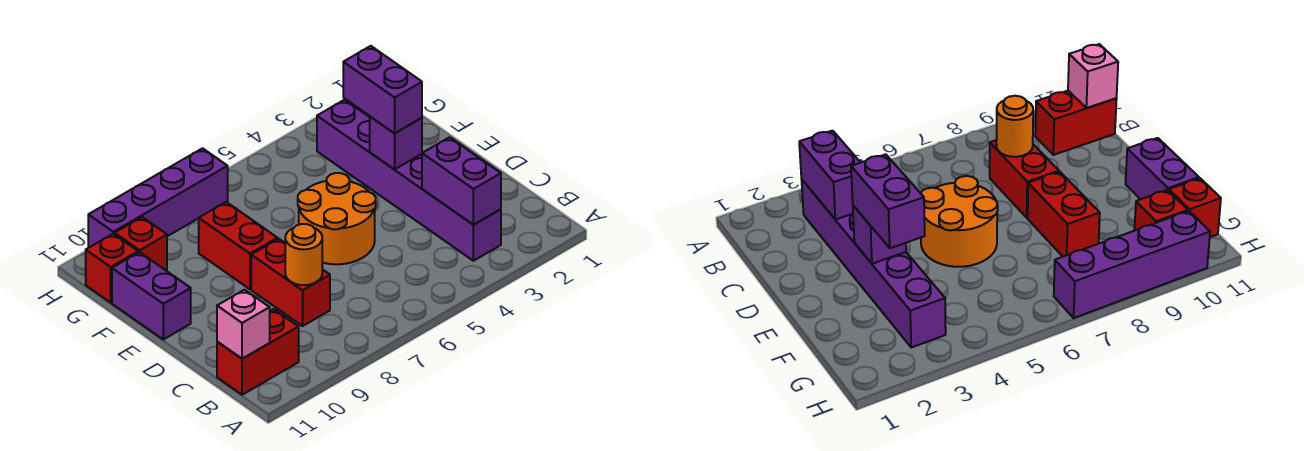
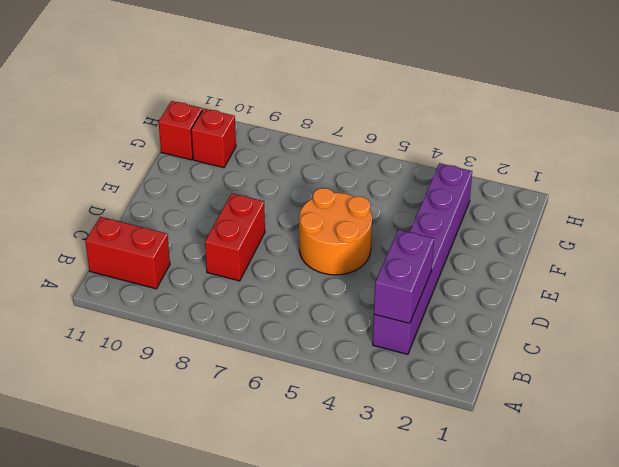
none -> red brick E8:F8 level 1
none -> purple brick E11:F11 level 1
none -> purple brick H7:H10 level 1

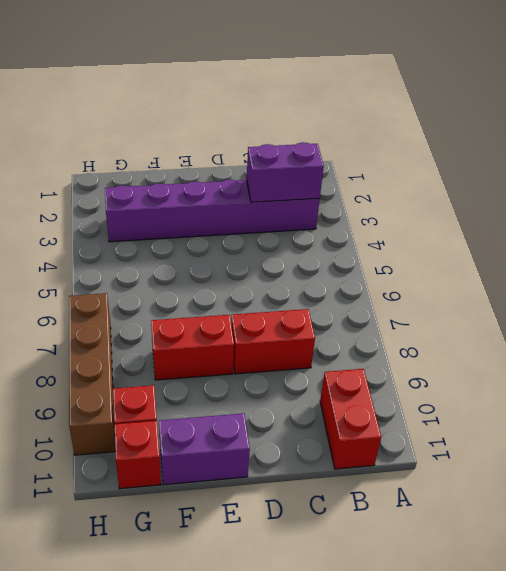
brown brick H7:H10 level 1 -> purple brick H7:H10 level 1
none -> orange round brick D5:E6 level 1
none -> pink brick B11 level 2
none -> orange round brick C8 level 2

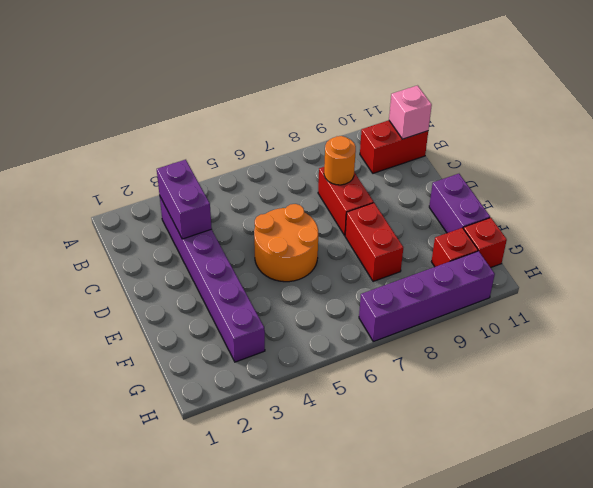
none -> purple brick E3 level 2
none -> purple brick E3:F3 level 3

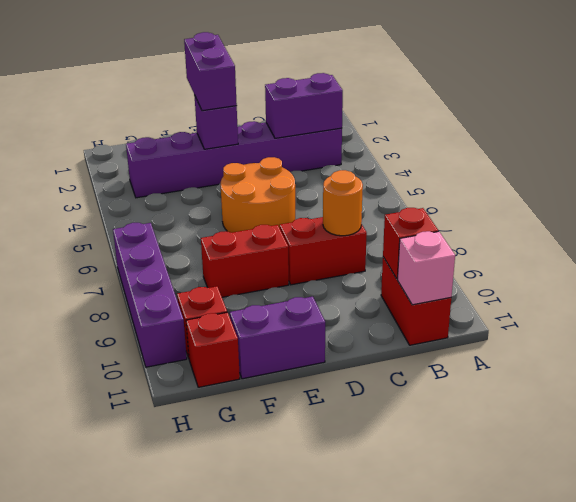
red brick B10 level 2 -> none
purple brick E2:E3 level 3 -> purple brick E3:F3 level 3

